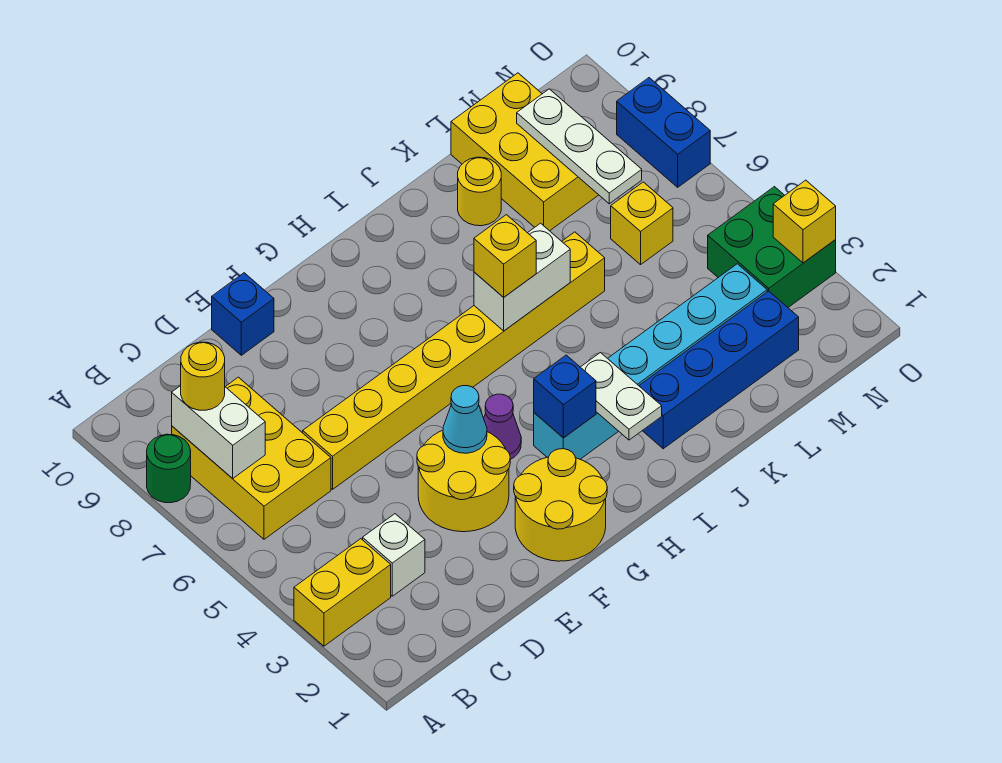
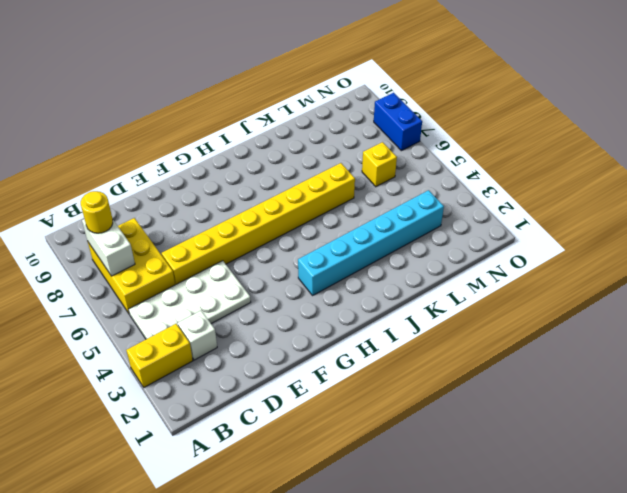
white plate B4:E5 level 1 -> yellow round brick E3:F4 level 1
none -> green round brick A8 level 1
none -> blue brick E10 level 1
none -> yellow round brick F1:G2 level 1

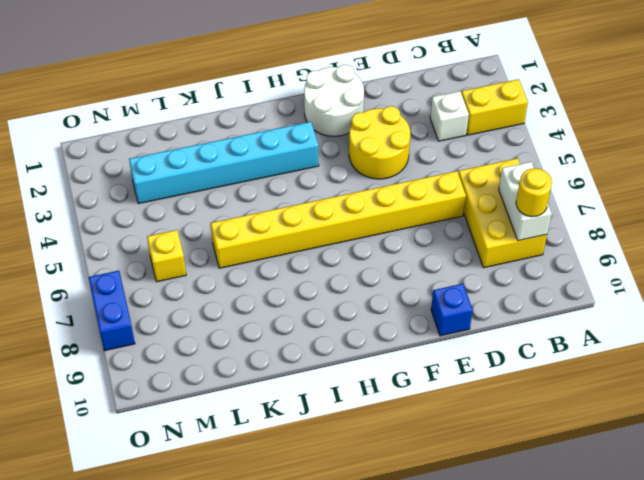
white round brick F1:G2 level 1 -> yellow round brick F1:G2 level 1
none -> green round brick A8 level 1
none -> purple cone G4 level 1
none -> blue brick J2:M2 level 1

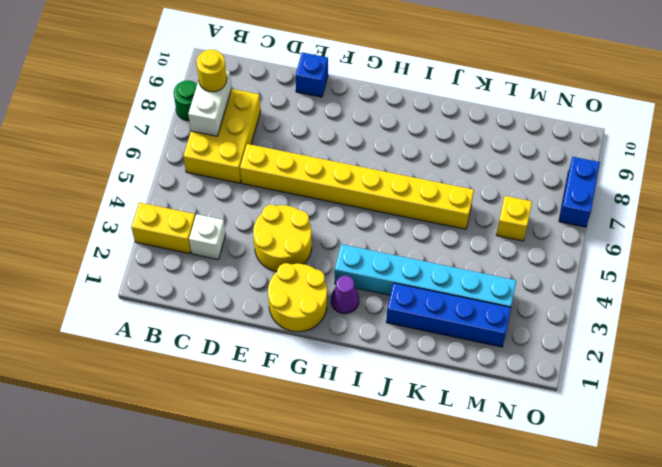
purple cone H2 level 1 -> purple cone G4 level 1
none -> yellow round brick K9 level 1
none -> yellow brick L8:M10 level 1
none -> green brick N3:O4 level 1

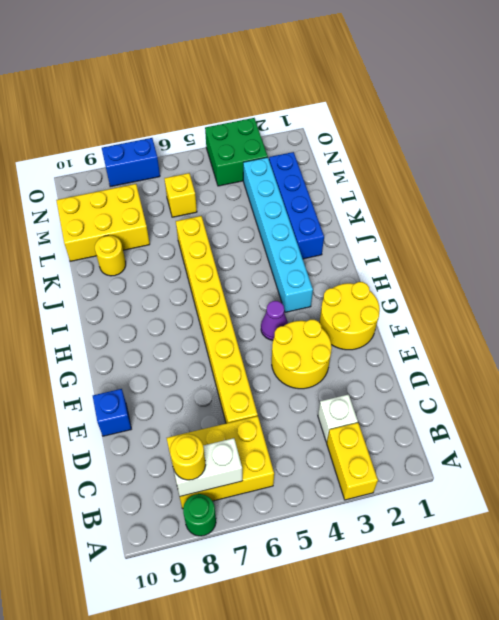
none -> cyan cone F4 level 2
none -> blue brick H3 level 2
none -> white plate I2:I3 level 2

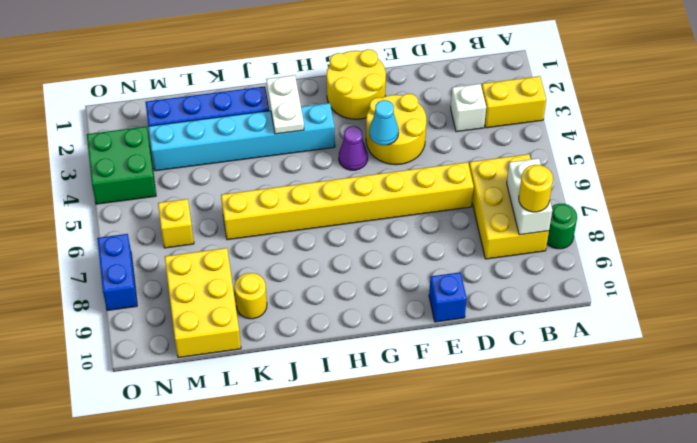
none -> blue brick H3 level 2
none -> white brick I6:J6 level 2
none -> white plate M7:M9 level 2

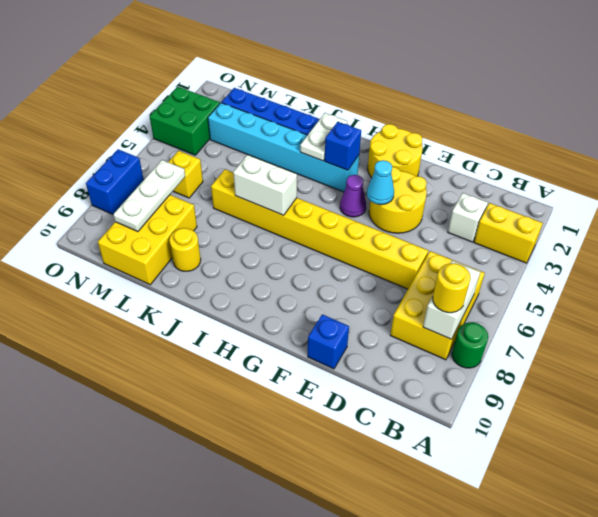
none -> yellow brick O3 level 2
none -> yellow brick I6 level 3

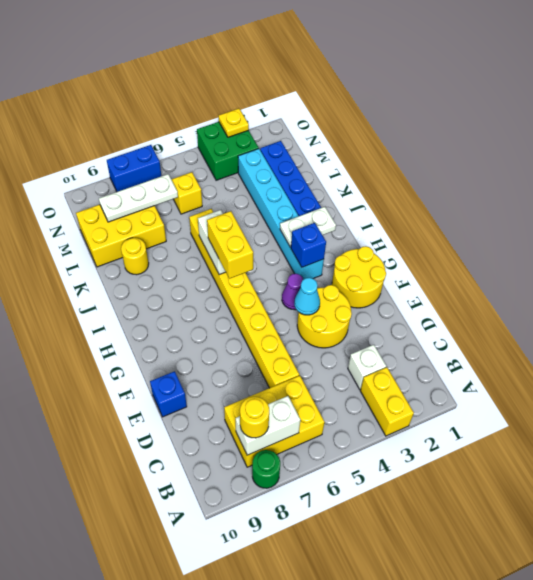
yellow brick H6:I6 level 3 -> yellow brick I6 level 3
yellow plate O3 level 2 -> yellow brick O3 level 2

